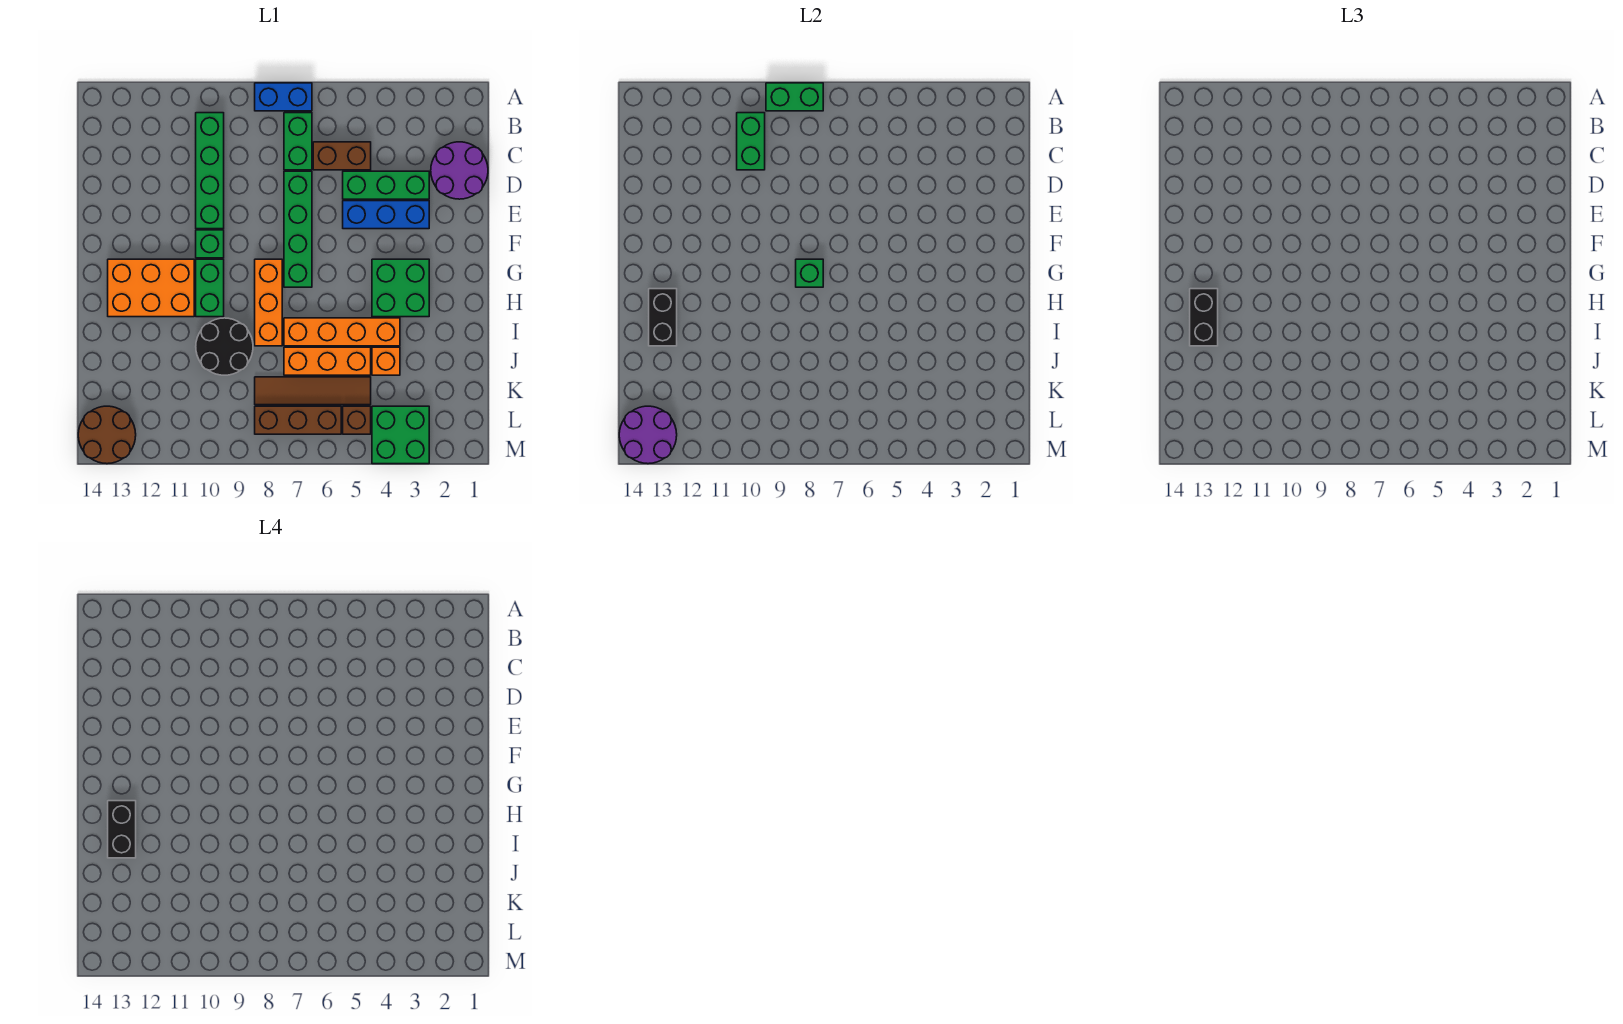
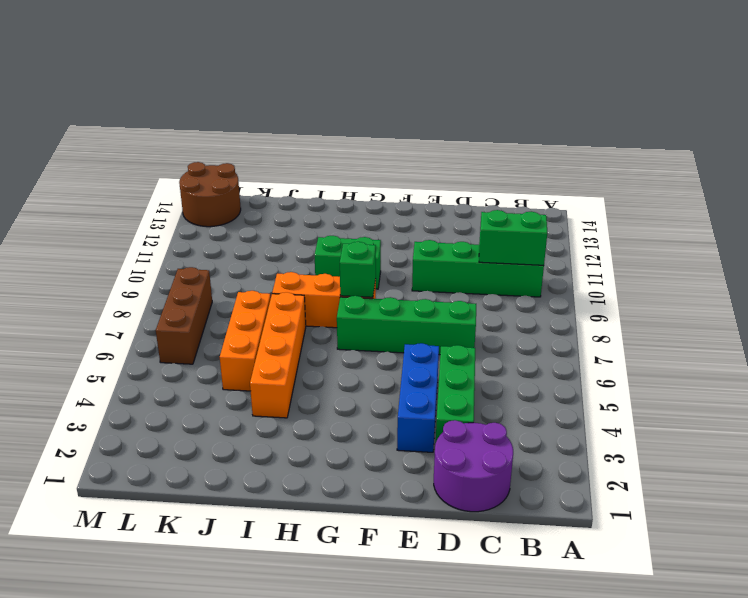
none -> blue brick A7:A8 level 1
none -> green brick B7:C7 level 1
none -> brown brick C5:C6 level 1

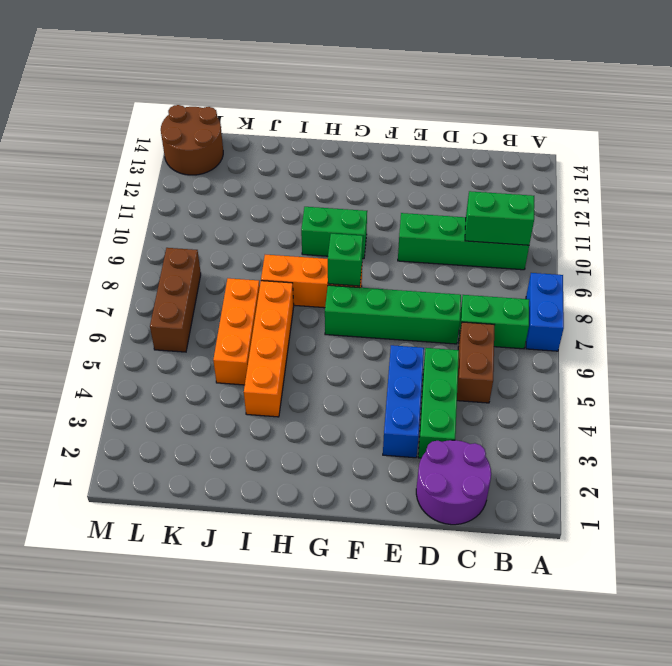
none -> green brick F10 level 1
none -> green brick G3:H4 level 1
none -> orange brick G11:H13 level 1

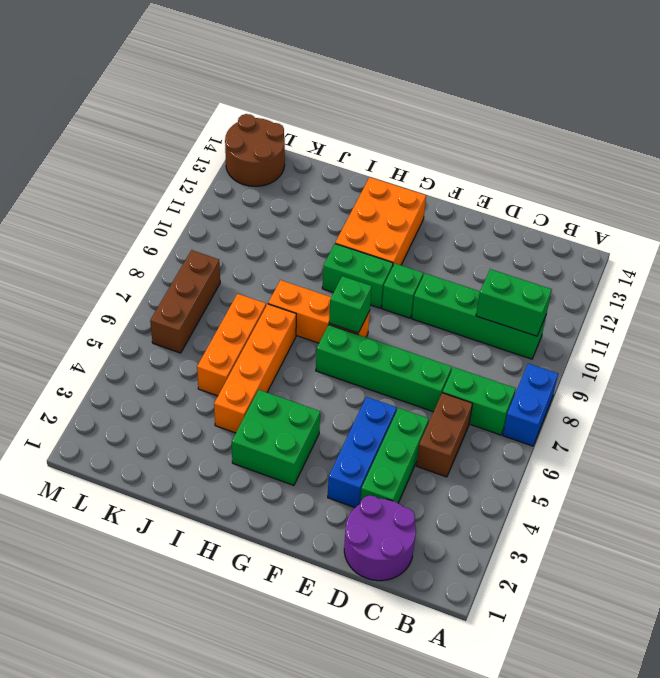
none -> black round brick I9:J10 level 1
none -> orange brick J4 level 1
none -> brown tile K5:K8 level 1

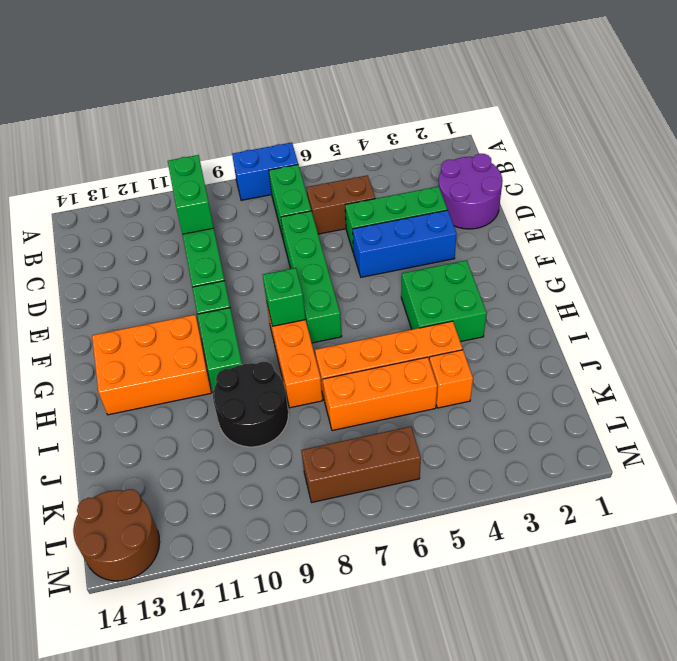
none -> brown tile K5:K8 level 1
none -> green brick L3:M4 level 1
none -> brown brick L5 level 1

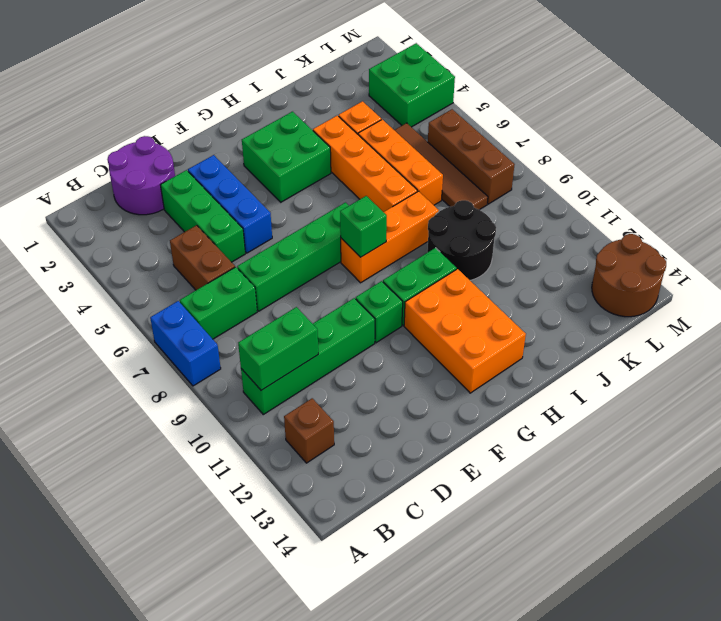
brown brick B12 level 1 -> brown brick L5 level 1
none -> green brick A8:A9 level 2
none -> black brick H13:I13 level 2
none -> purple round brick L13:M14 level 2

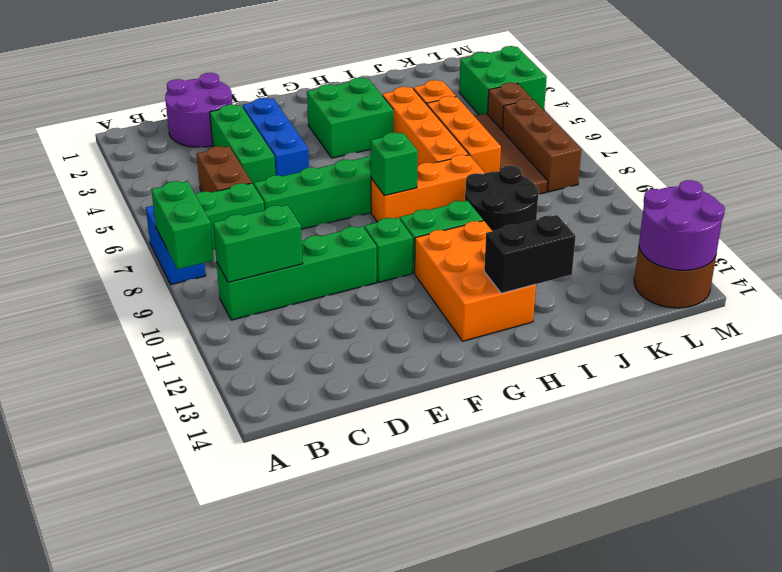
none -> black brick H13:I13 level 3
none -> black brick H13:I13 level 4

